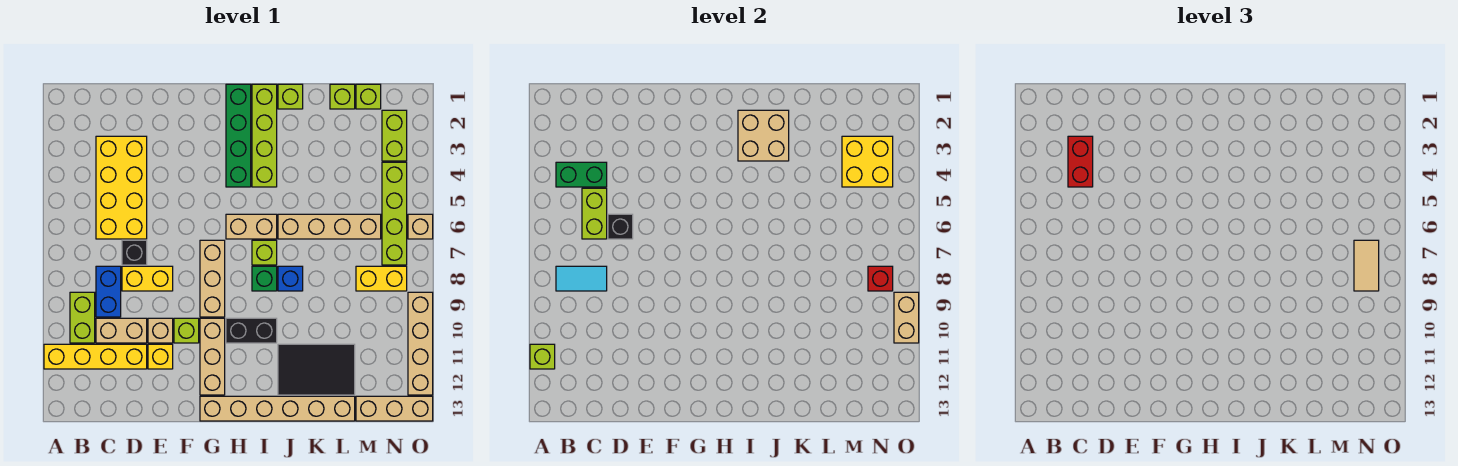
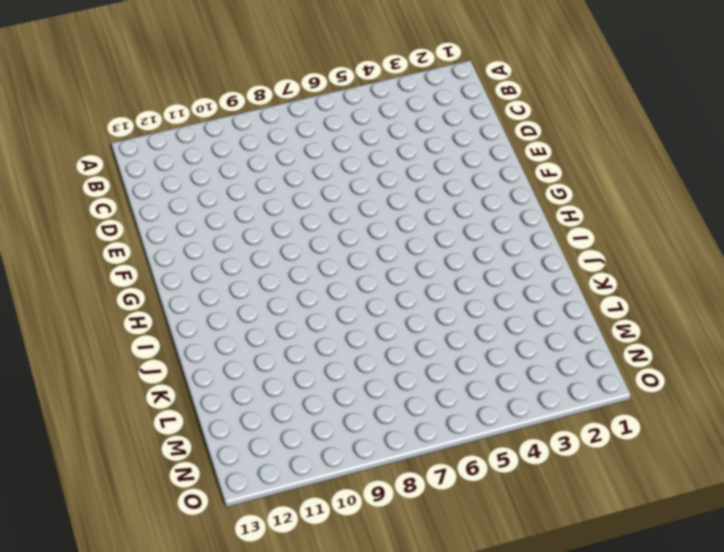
none -> yellow brick A11:D11 level 1
none -> lime brick B9:B10 level 1
none -> yellow brick C3:D6 level 1
none -> blue brick C8:C9 level 1

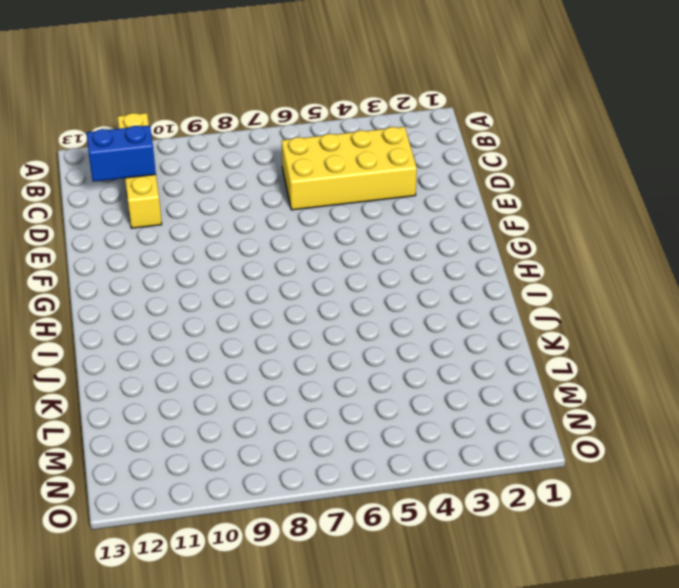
blue brick C11:C12 level 2 -> blue brick C8:C9 level 1
none -> lime brick B9:B10 level 1
none -> tan brick C10:D10 level 1
none -> black brick D7 level 1
none -> yellow brick D8:E8 level 1

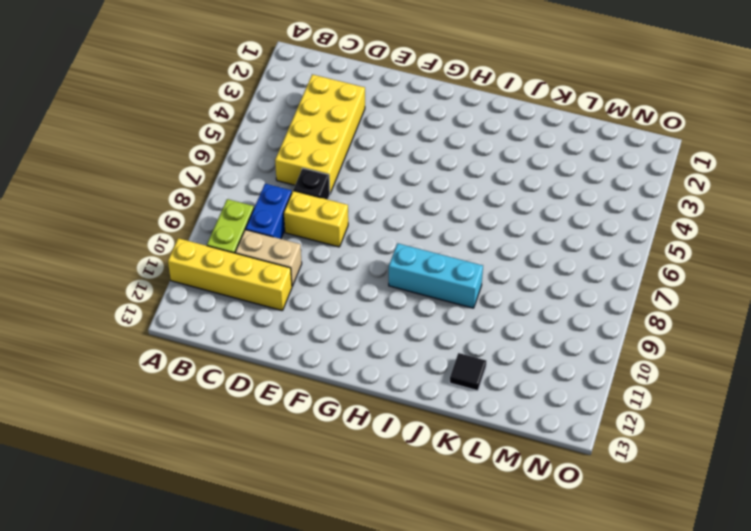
cyan brick H9:J9 level 1 -> none
black tile K12 level 1 -> black tile J11:L12 level 1
none -> tan brick E10 level 1
none -> yellow brick E11 level 1
none -> lime brick F10 level 1
none -> tan brick G7:G9 level 1

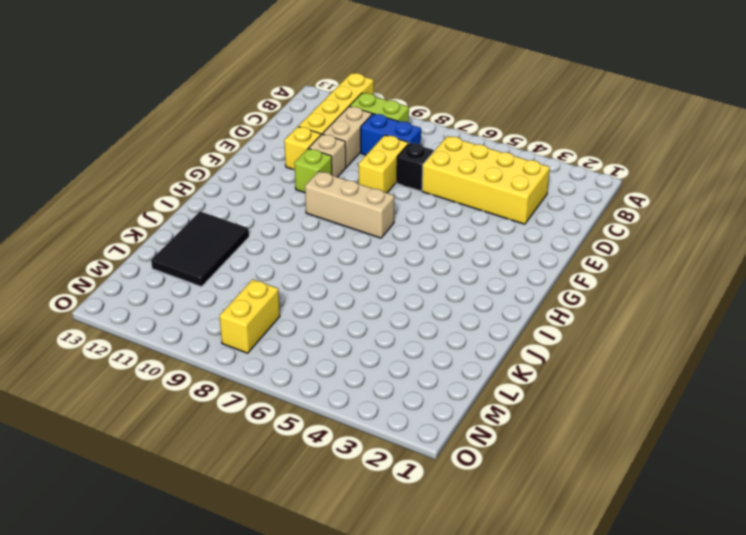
none -> tan brick G10:G12 level 1
none -> tan brick G13:L13 level 1
none -> green brick H1:H4 level 1
none -> tan brick H6:I6 level 1

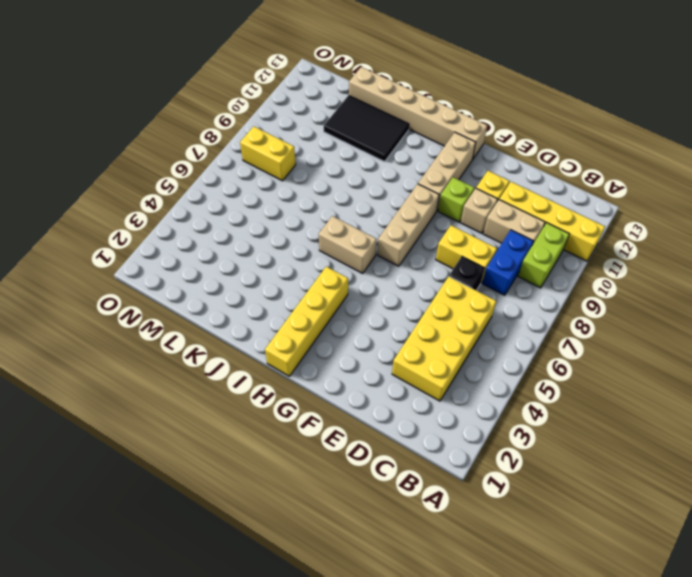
yellow brick H1:H4 level 1 -> green brick H1:H4 level 1
none -> black brick H10:I10 level 1
none -> lime brick I1:I4 level 1
none -> lime brick I7 level 1
none -> green brick I8 level 1

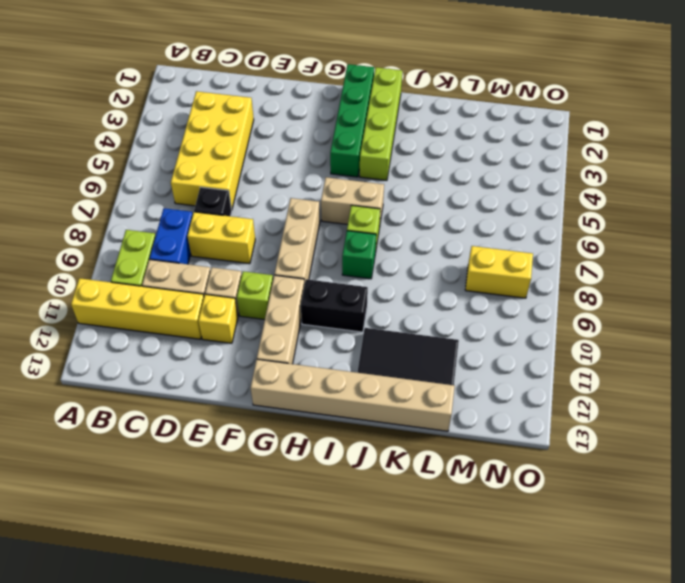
none -> lime brick J1 level 1
none -> tan brick J6:M6 level 1
none -> blue brick J8 level 1
none -> lime brick L1 level 1

